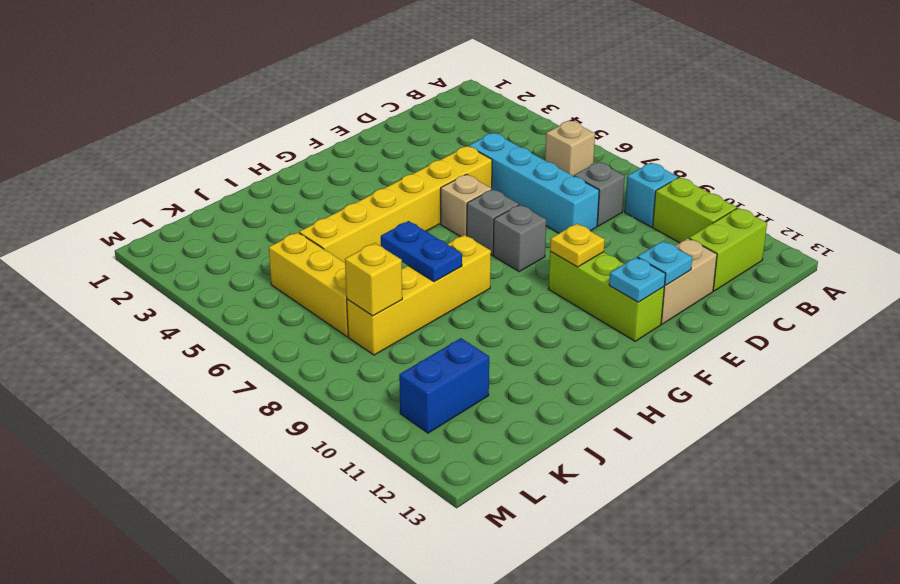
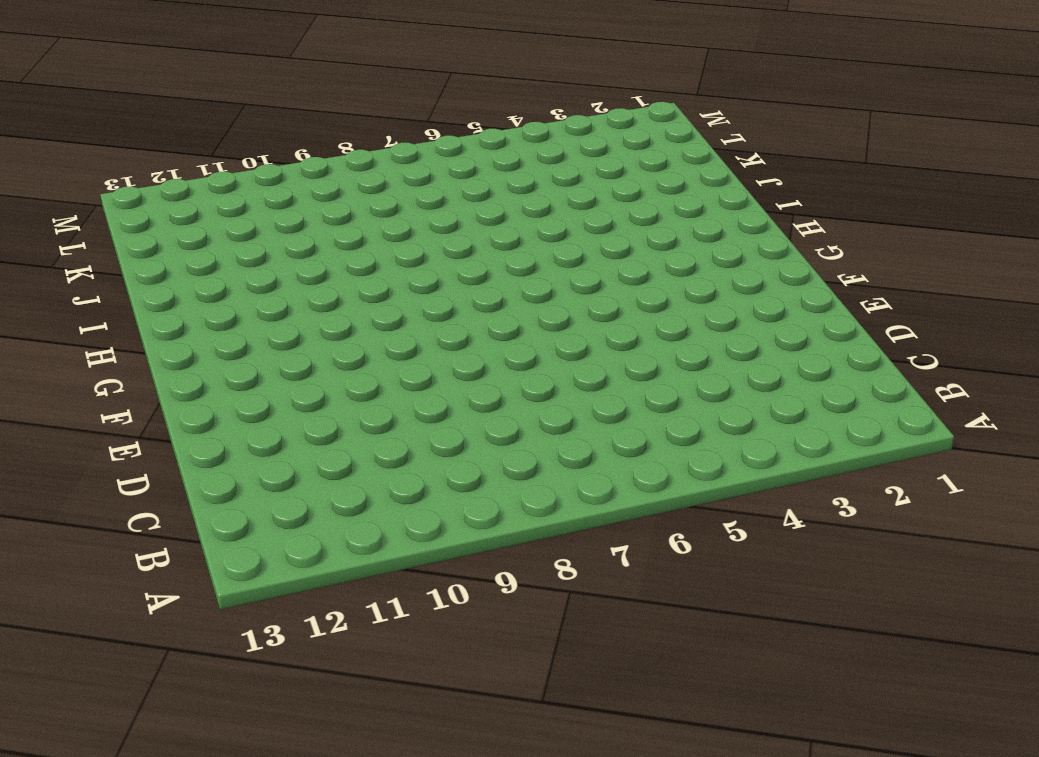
none -> tan brick B6 level 1
none -> cyan brick B9 level 1
none -> lime brick B10:B11 level 1

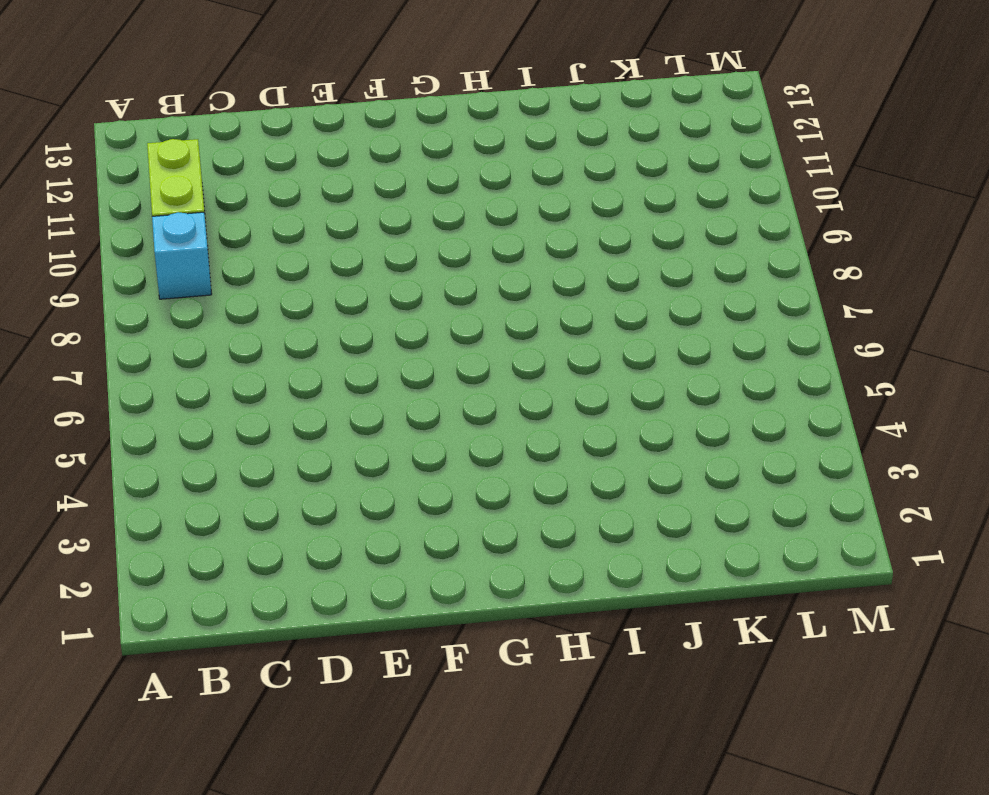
none -> tan brick B6 level 1
none -> lime brick B12:C12 level 1
none -> grey brick C8 level 1

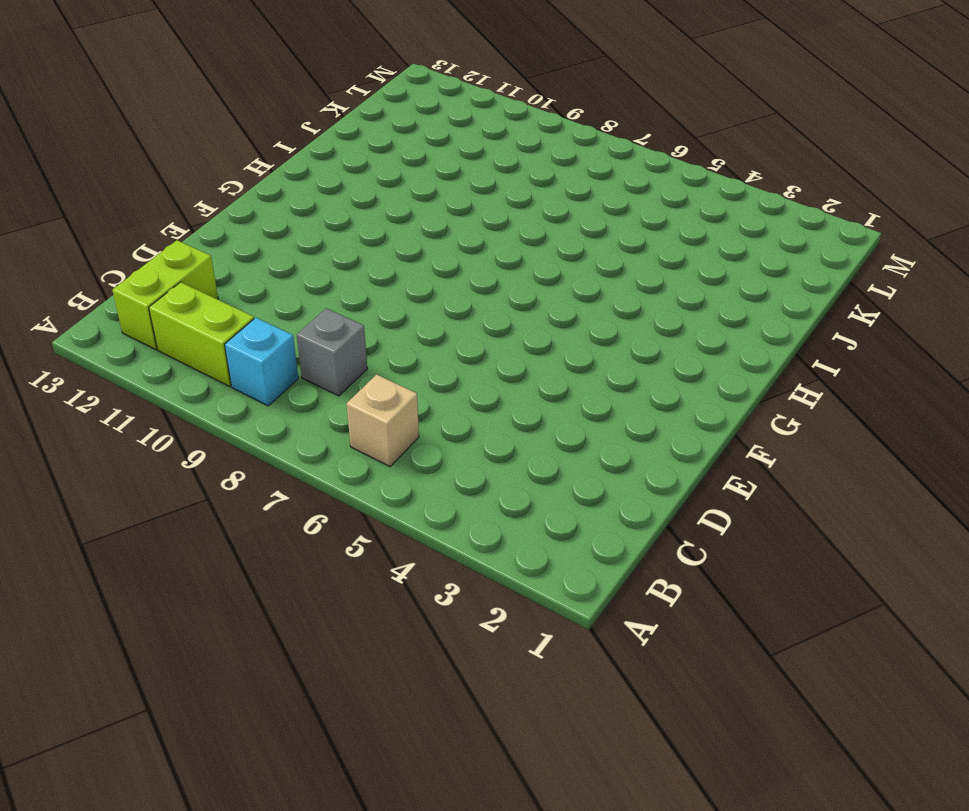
none -> cyan brick D5:D8 level 1
none -> tan brick D12:E12 level 1
none -> yellow brick E5:J5 level 1

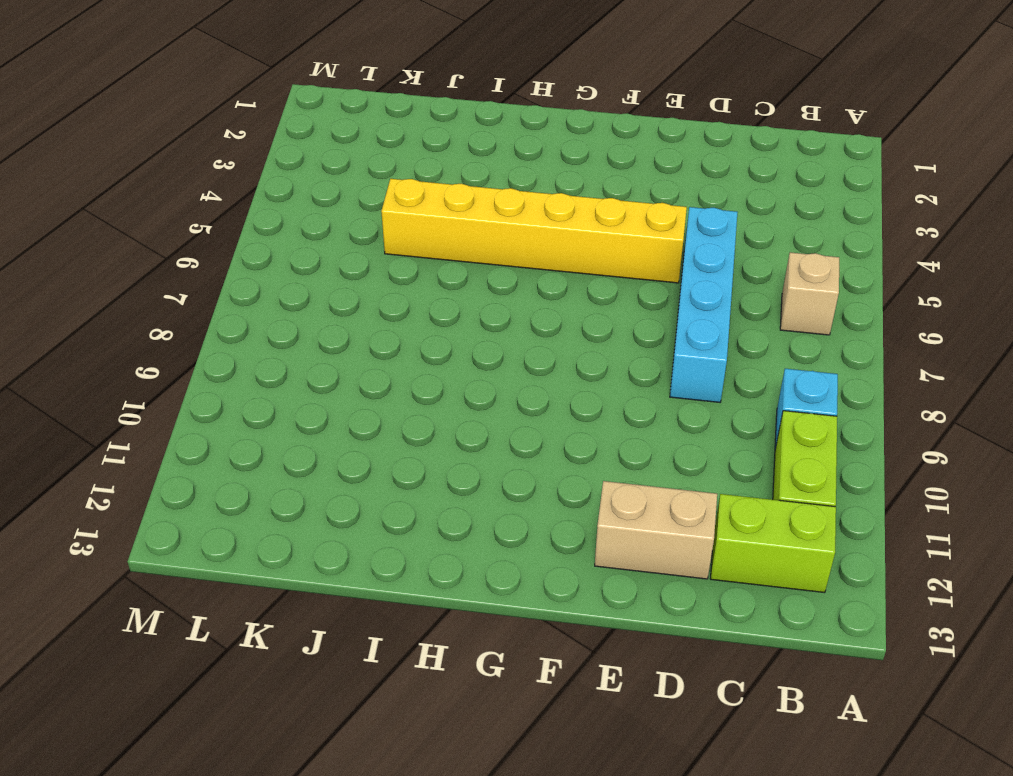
none -> grey brick C8 level 1
none -> tan brick F6 level 1
none -> grey brick F7 level 1

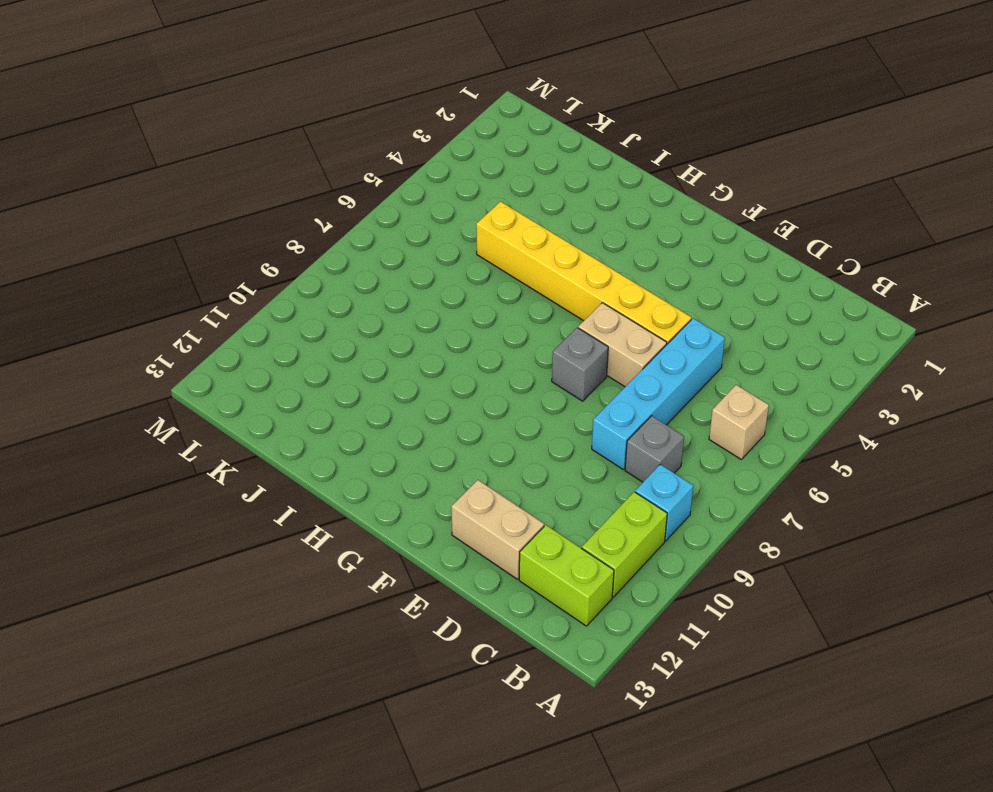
tan brick E6:F6 level 1 -> tan brick F6 level 1
none -> grey brick F8 level 1
none -> lime brick F10:F12 level 1
none -> yellow brick H8:K8 level 1

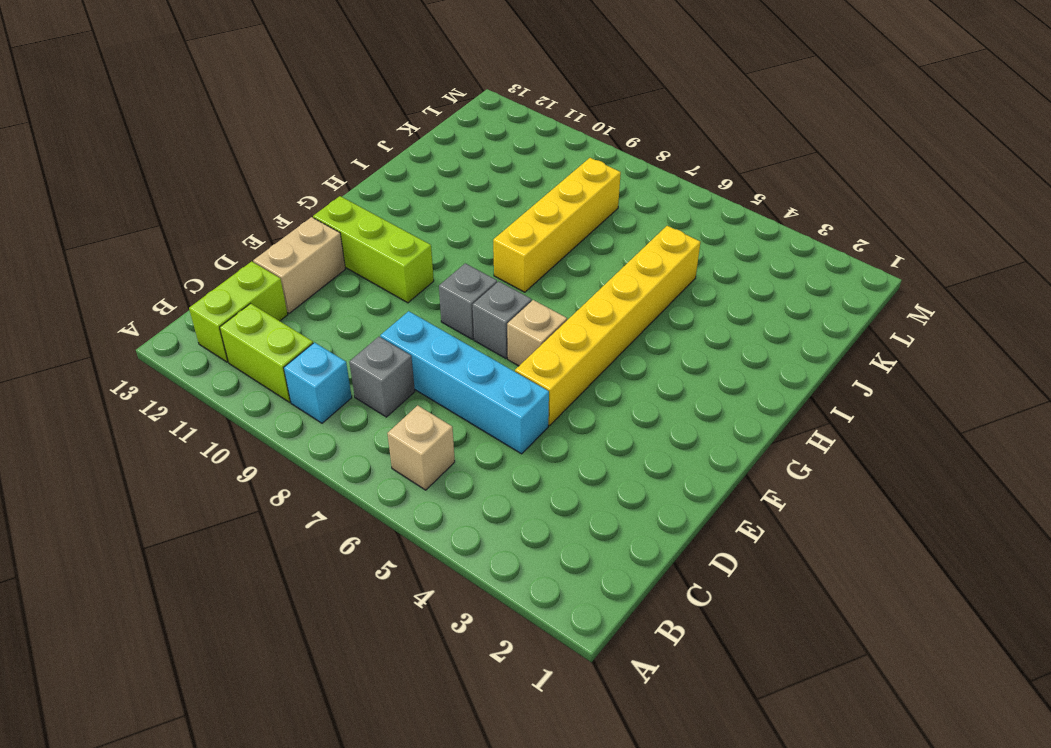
none -> yellow brick K5:K7 level 1
none -> blue brick K11:L11 level 1
none -> cyan plate E12 level 2

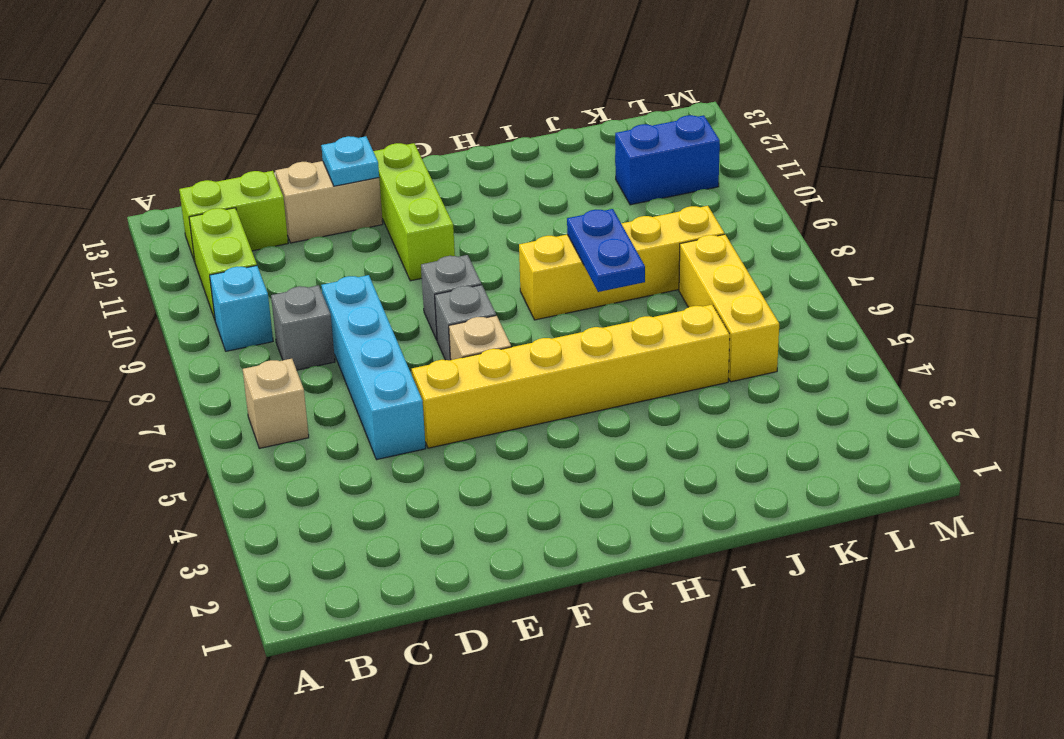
none -> yellow plate F10 level 2
none -> cyan plate F12 level 2
none -> yellow brick K8 level 2

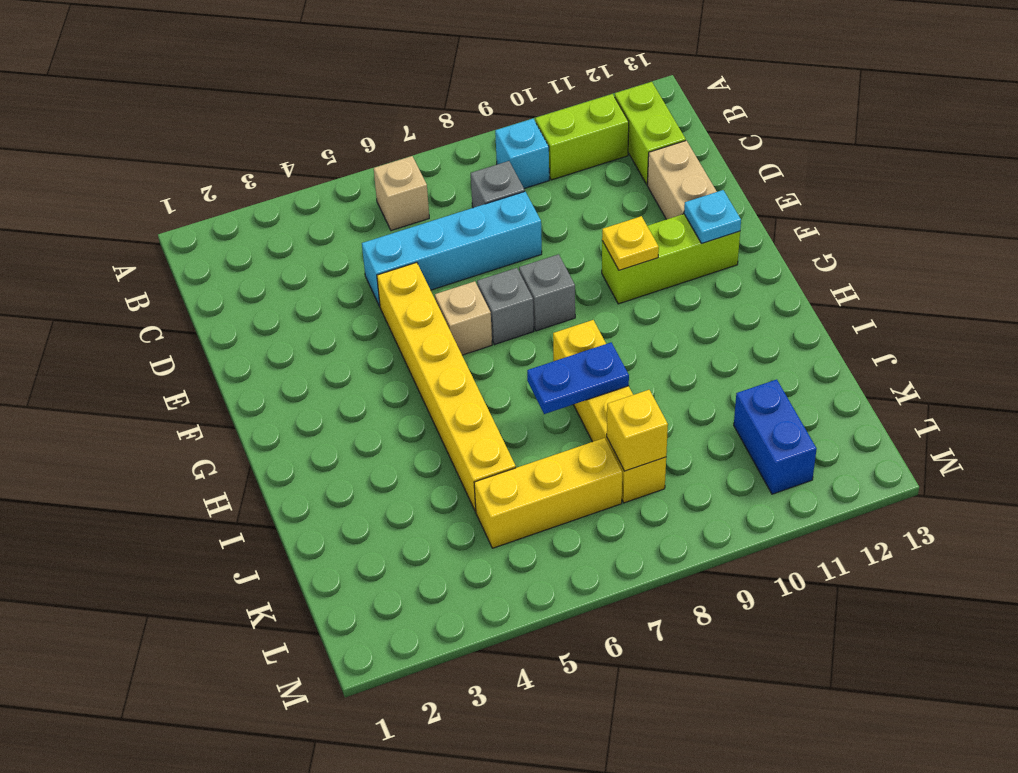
none -> cyan plate E12 level 2

